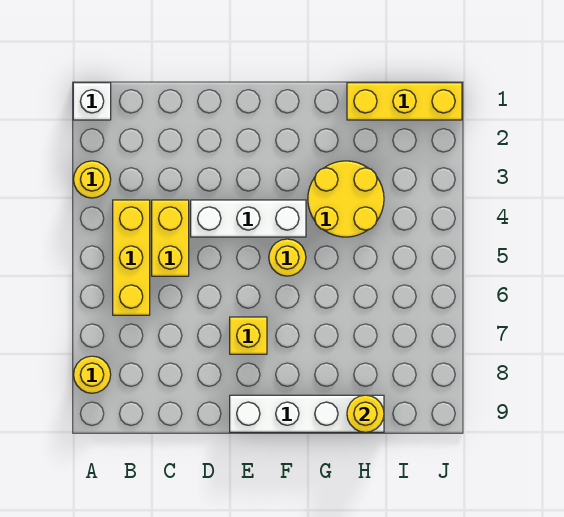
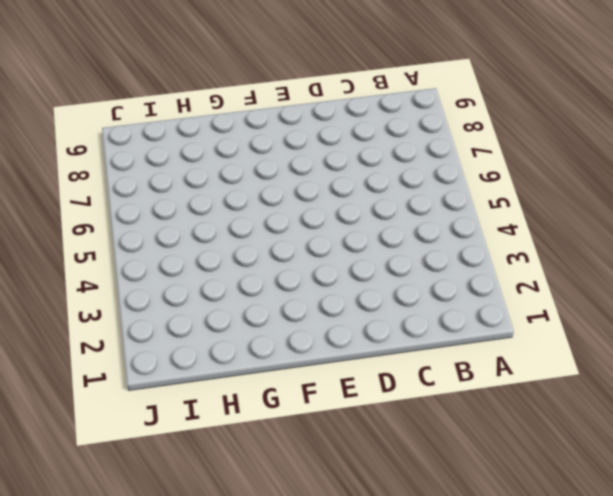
none -> white brick A1 level 1
none -> yellow round brick A3 level 1
none -> yellow round brick A8 level 1

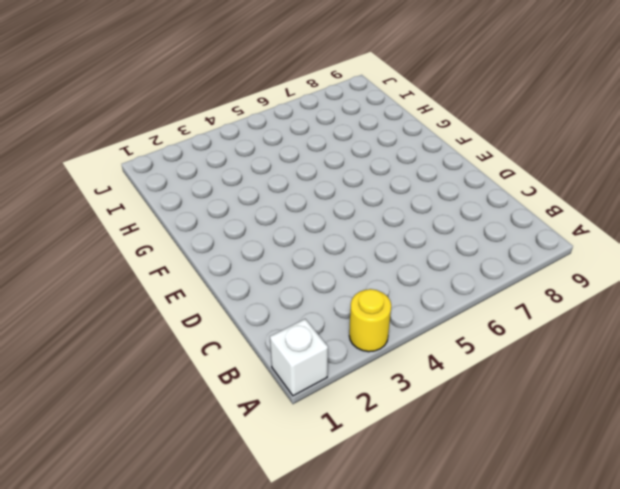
none -> yellow round brick A8 level 1
none -> yellow brick B4:B6 level 1
none -> yellow brick C4:C5 level 1

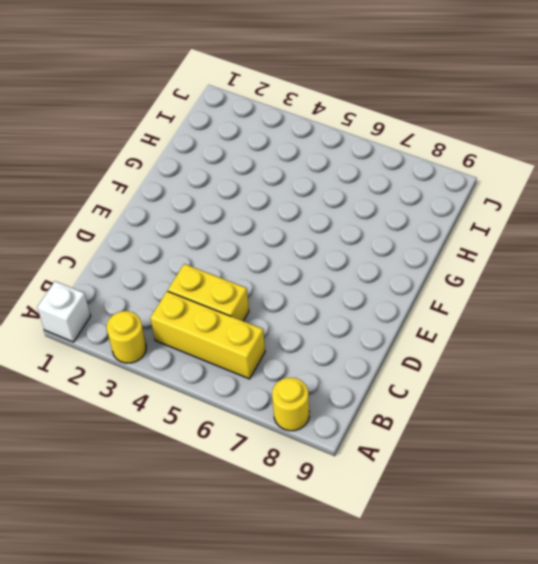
none -> white brick D4:F4 level 1
none -> yellow brick E7 level 1
none -> white brick E9:H9 level 1

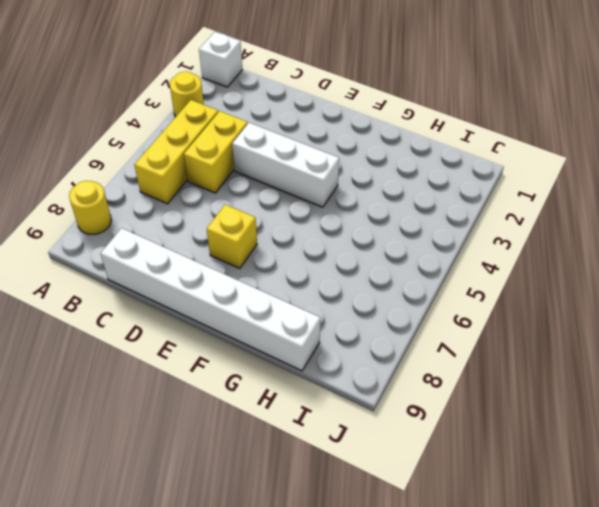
white brick C9:H9 level 1 -> white brick E9:H9 level 1
none -> yellow round brick F5 level 1
none -> yellow round brick G3:H4 level 1
none -> yellow brick H1:J1 level 1

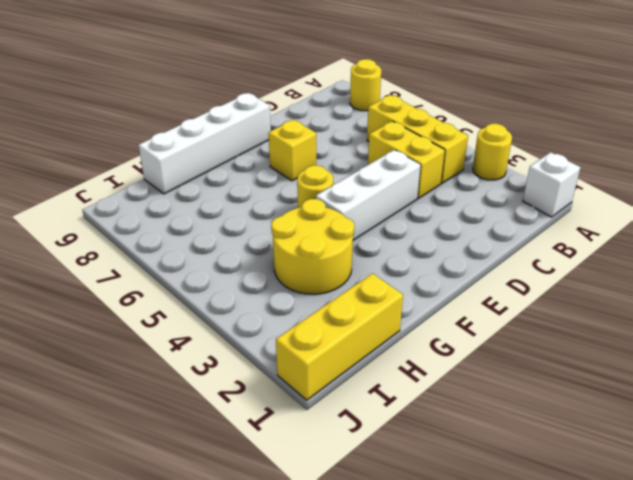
none -> yellow round brick H9 level 2

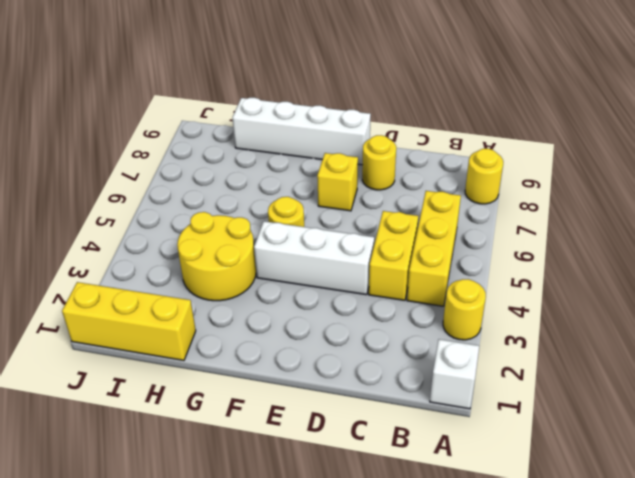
yellow round brick D8 level 1 -> yellow round brick H9 level 2

